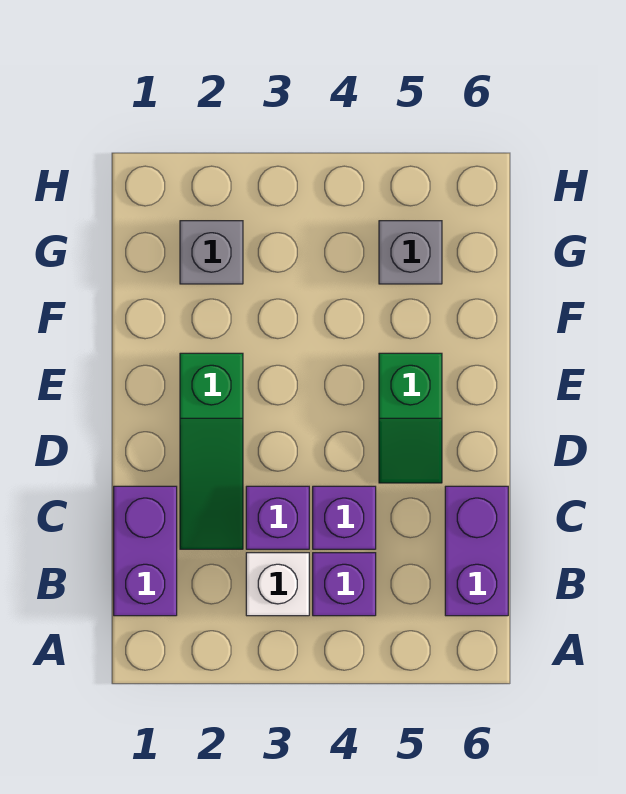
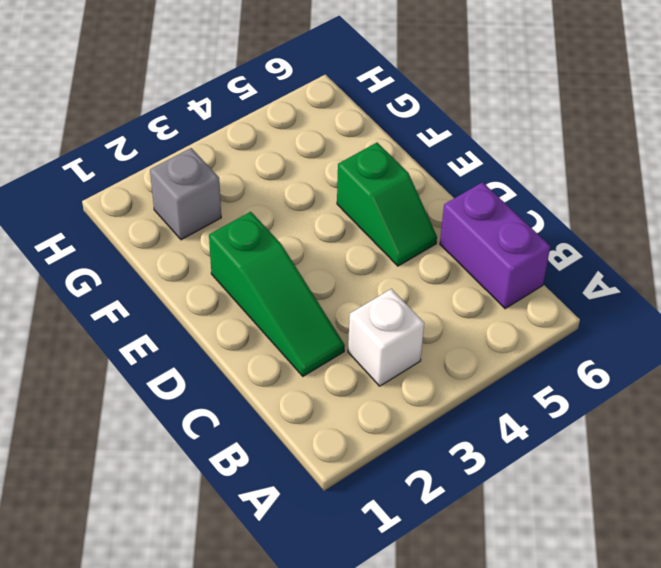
none -> purple brick B1:C1 level 1
none -> purple brick B4 level 1

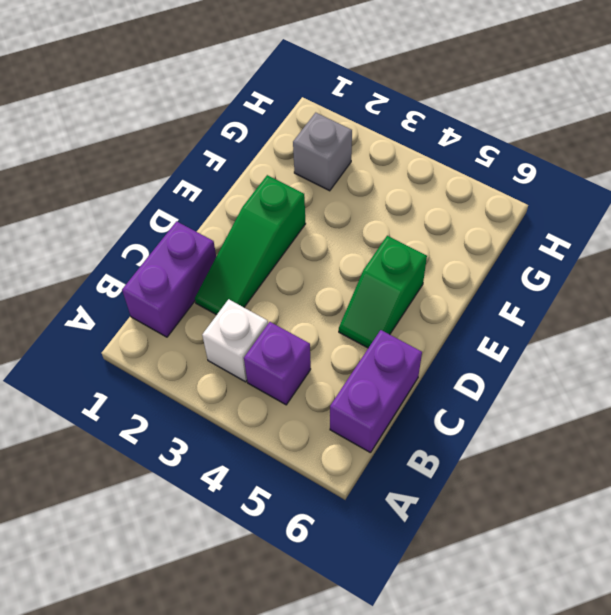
none -> purple brick C3 level 1
none -> purple brick C4 level 1

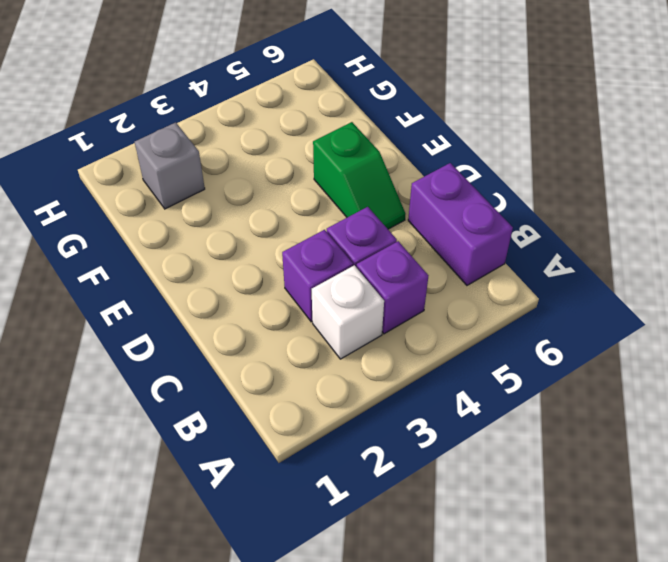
none -> purple brick B1:C1 level 1
none -> green slope C2:E2 level 1 top E

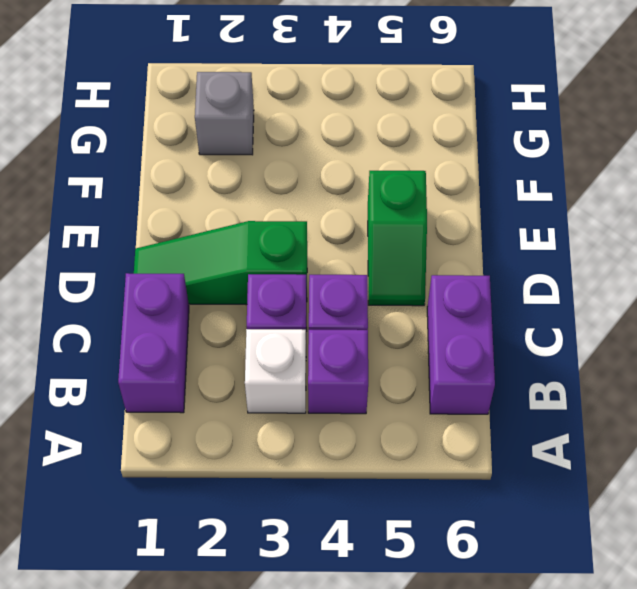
green slope D1:D3 level 1 top 3 -> green slope C2:E2 level 1 top E
none -> grey brick G5 level 1

